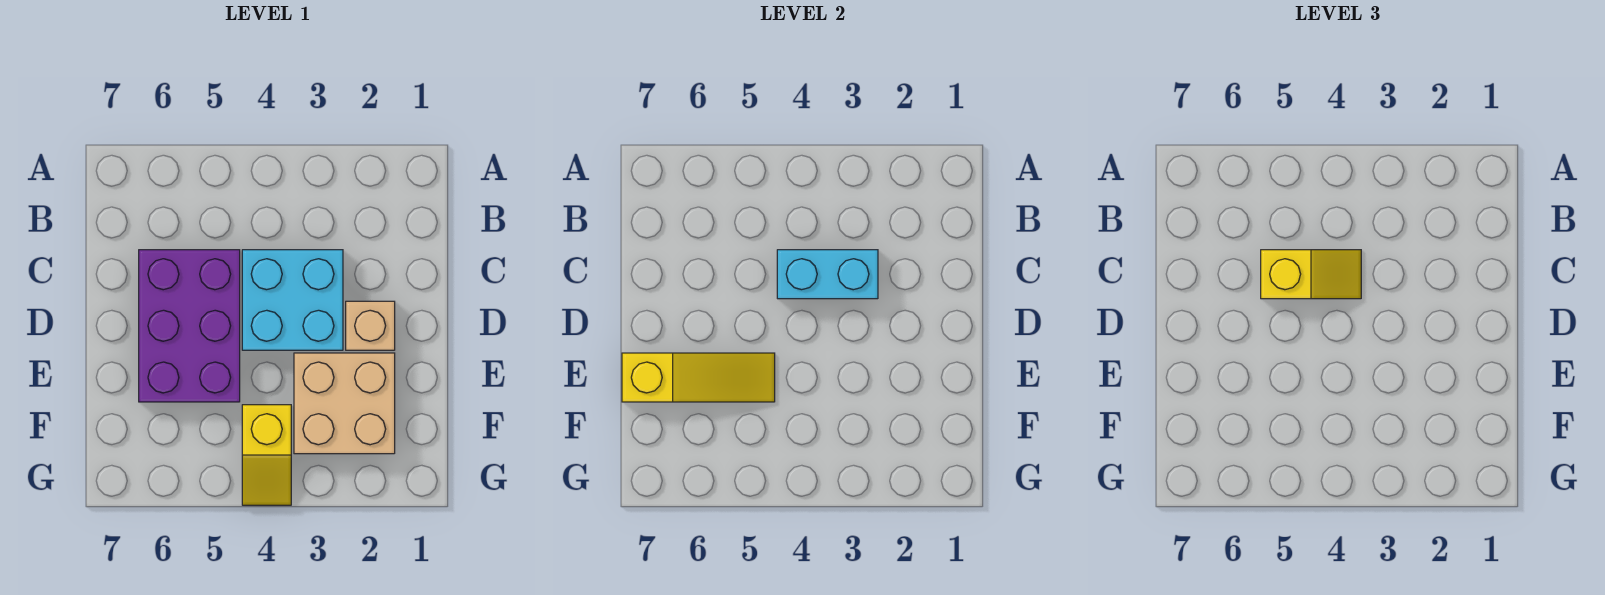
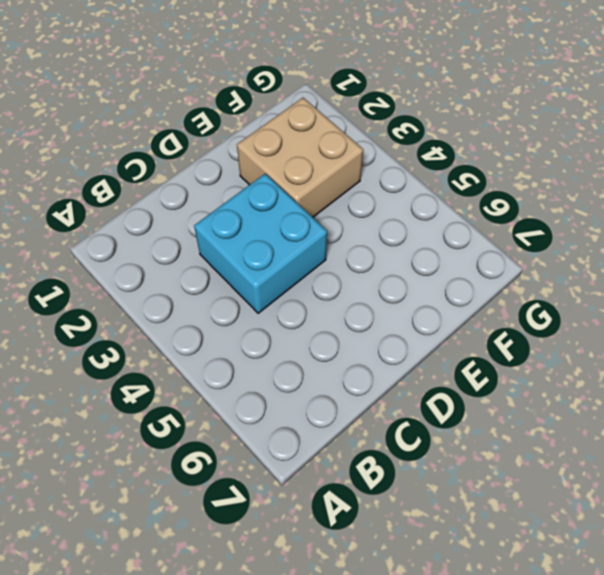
none -> purple brick C5:E6 level 1
none -> tan brick D2 level 1

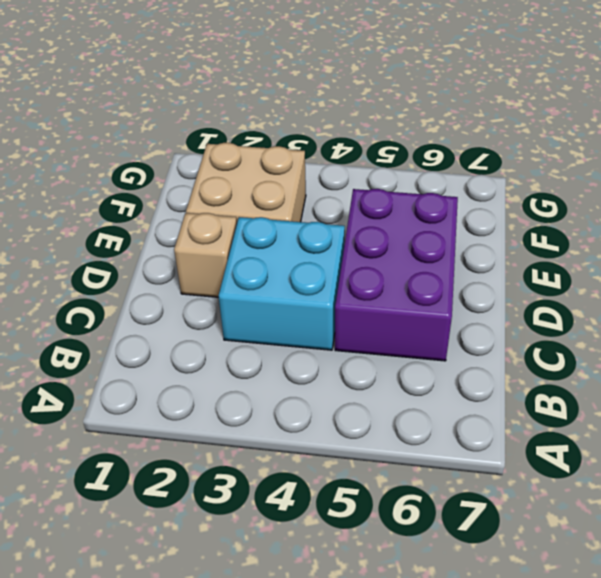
none -> yellow slope F4:G4 level 1 top F
none -> cyan brick C3:C4 level 2

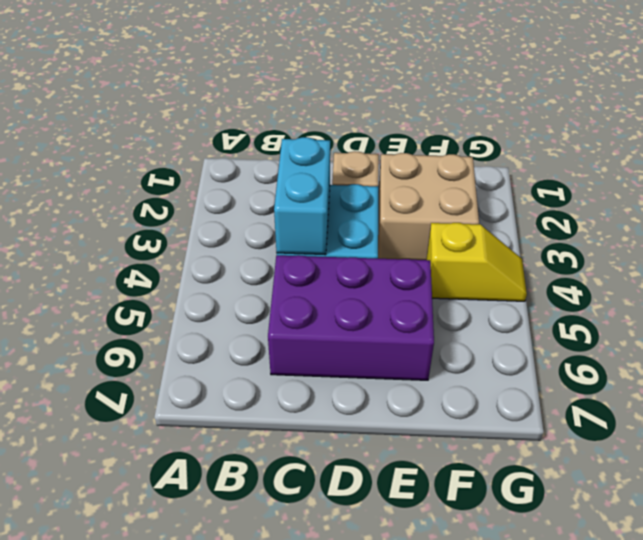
none -> yellow slope E5:E7 level 2 top 7
none -> yellow slope C4:C5 level 3 top 5

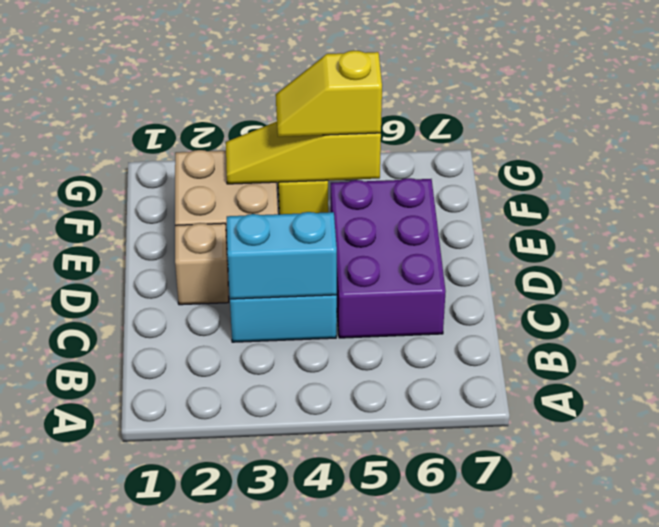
yellow slope F3:F5 level 2 top 5 -> yellow slope E5:E7 level 2 top 7
yellow slope F4:F5 level 3 top 5 -> yellow slope C4:C5 level 3 top 5

